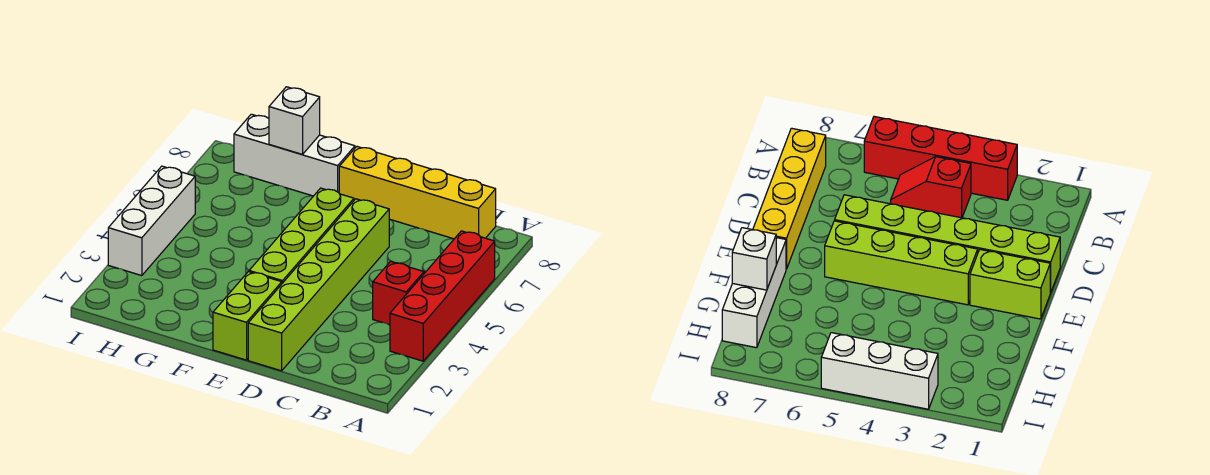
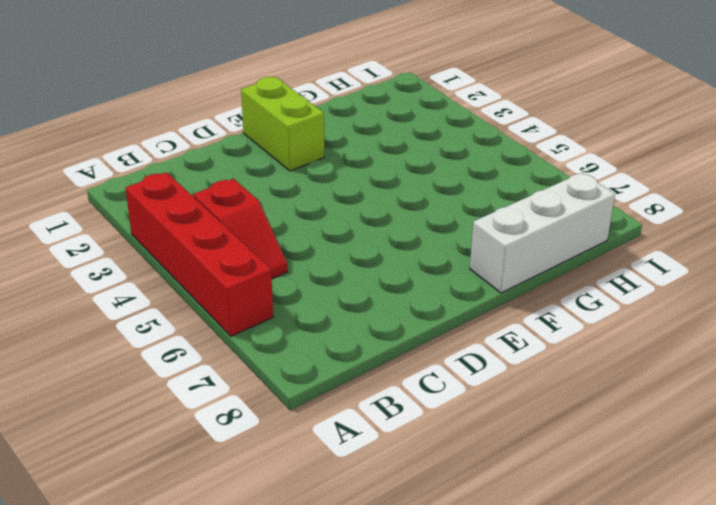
none -> yellow brick B8:E8 level 1
none -> lime brick D1:D6 level 1

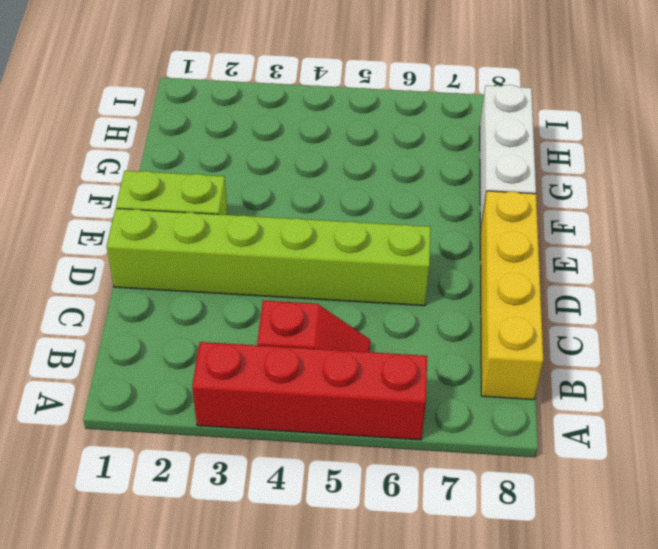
none -> lime brick E3:E6 level 1
none -> white brick I3:I5 level 1

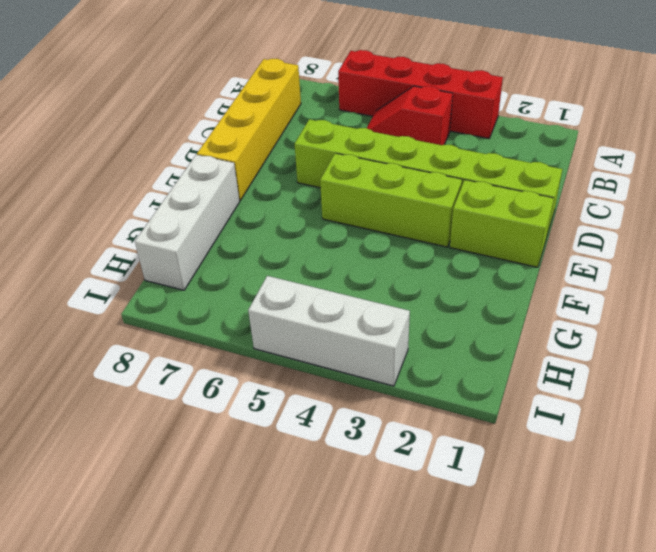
lime brick E3:E5 level 1 -> lime brick E3:E6 level 1
none -> white brick G8 level 2

